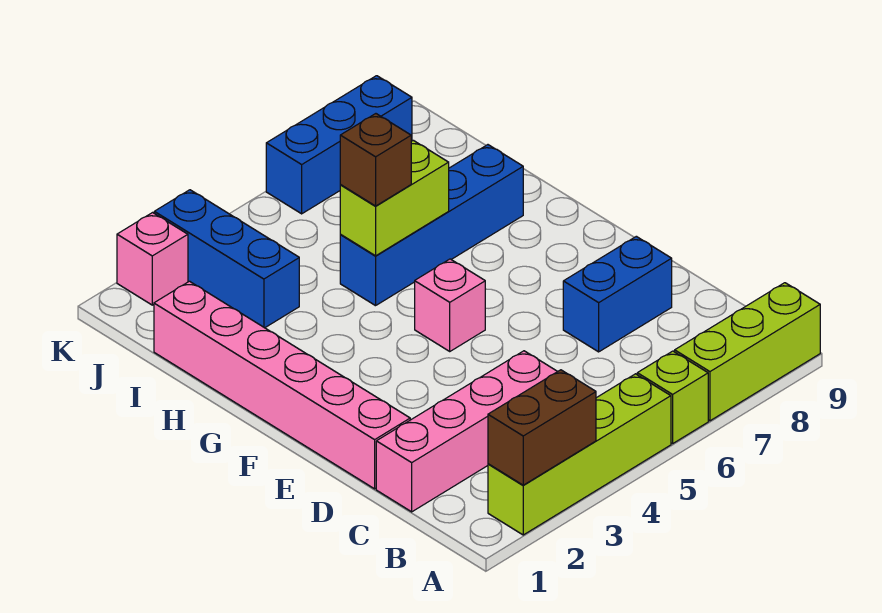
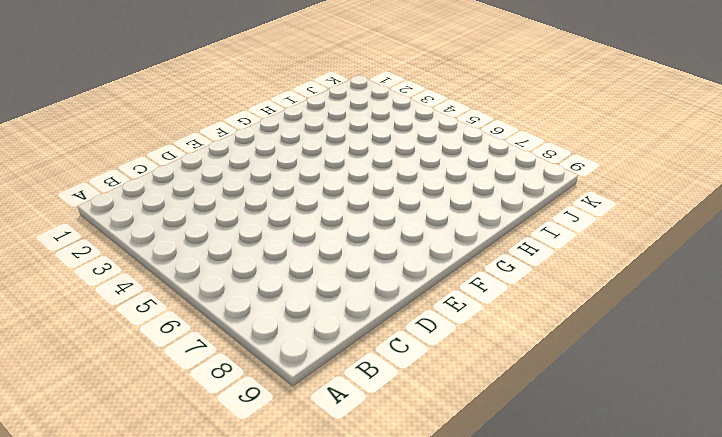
none -> lime brick A2:A5 level 1
none -> lime brick A6 level 1
none -> lime brick A7:A9 level 1

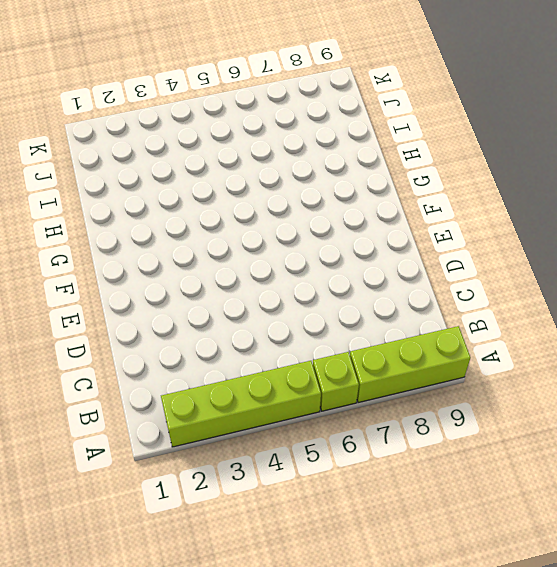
none -> pink brick C1:C4 level 1
none -> pink brick D1:I1 level 1
none -> blue brick D7:D8 level 1

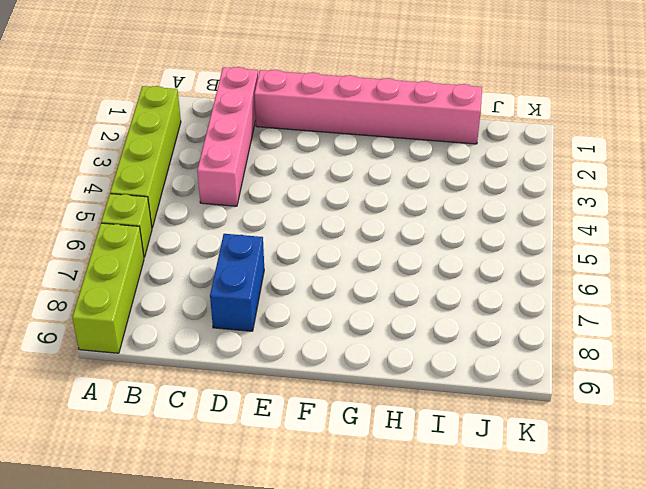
none -> pink brick F5 level 1
none -> blue brick H5:H8 level 1
none -> blue brick I3:K3 level 1

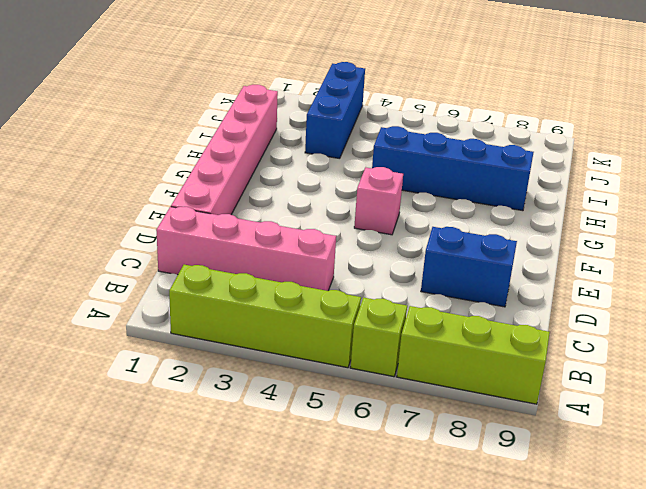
none -> pink brick K2 level 1
none -> blue brick K6:K8 level 1
none -> brown brick A2:A3 level 2

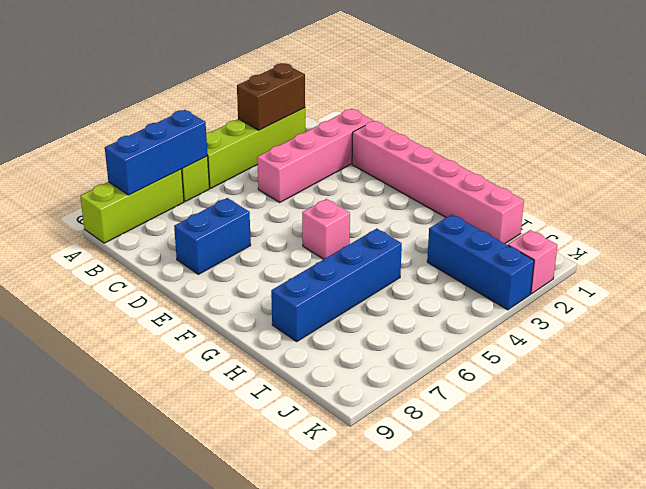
blue brick A6:A8 level 2 -> blue brick K6:K8 level 1
none -> lime brick H5:H6 level 2
none -> brown brick H5 level 3

